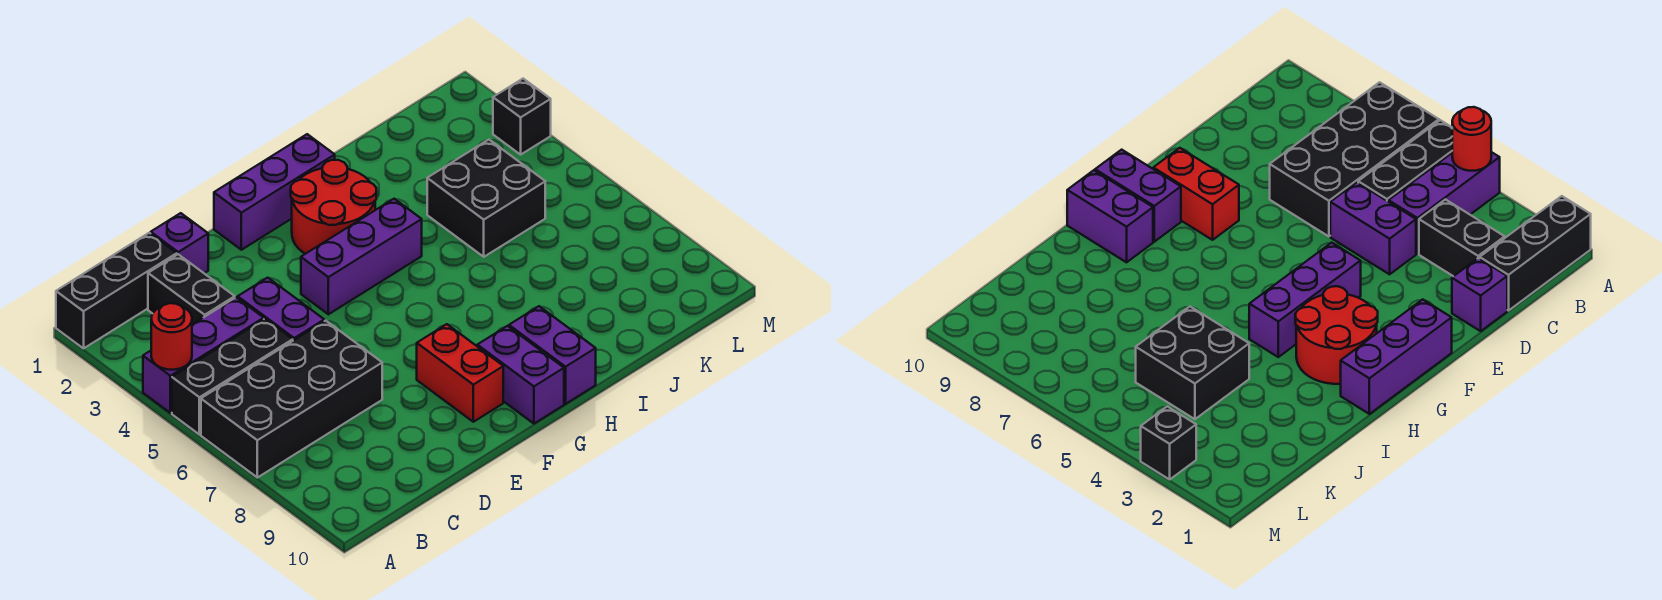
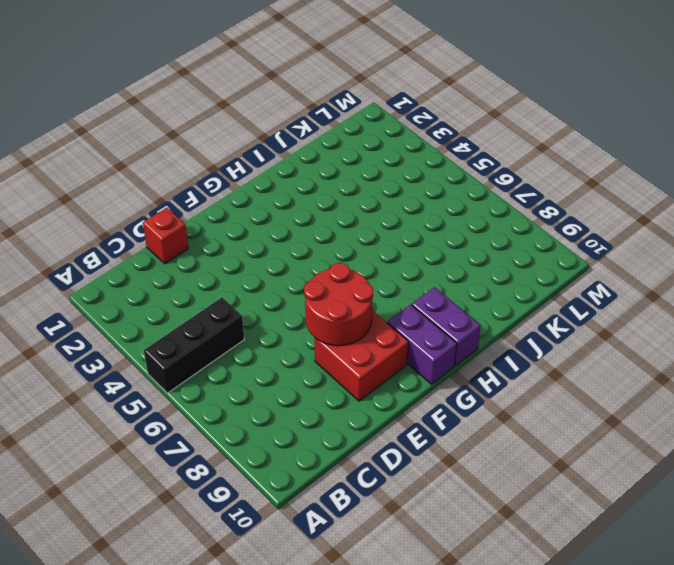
red brick D1 level 1 -> purple brick D1 level 1
red round brick E7:F8 level 2 -> red round brick G2:H3 level 1
red brick E8:F9 level 1 -> red brick F8:F9 level 1
none -> black brick A1:C1 level 1
none -> purple brick A4:C4 level 1
none -> black brick A6:D7 level 1

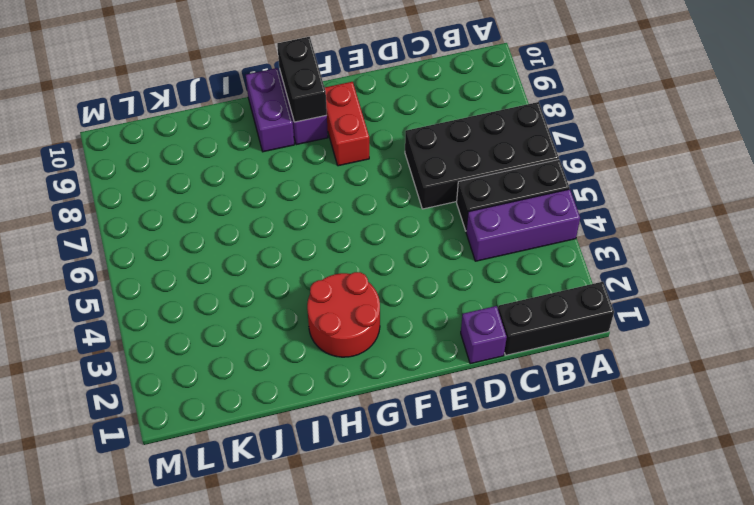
black brick G9:G10 level 2 -> black brick C2:C3 level 1
none -> purple brick D4:D5 level 1
none -> purple brick F1:H1 level 1
none -> purple brick F4:H4 level 1

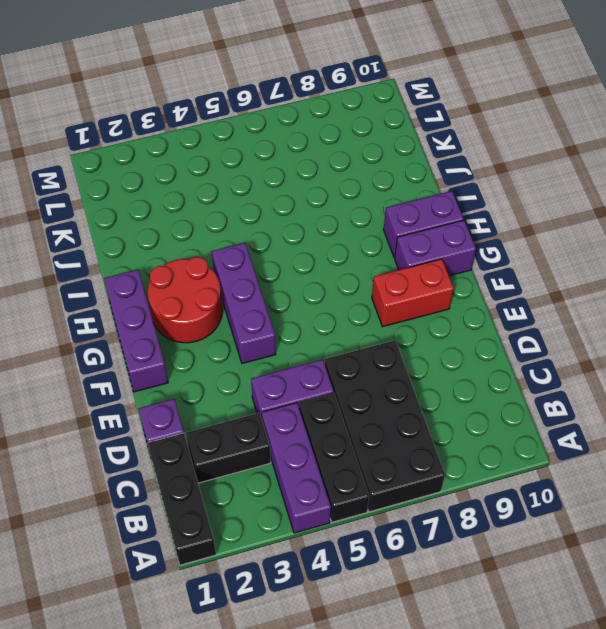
none -> black brick J4:K5 level 1
none -> black brick M3 level 1
none -> red round brick A4 level 2

